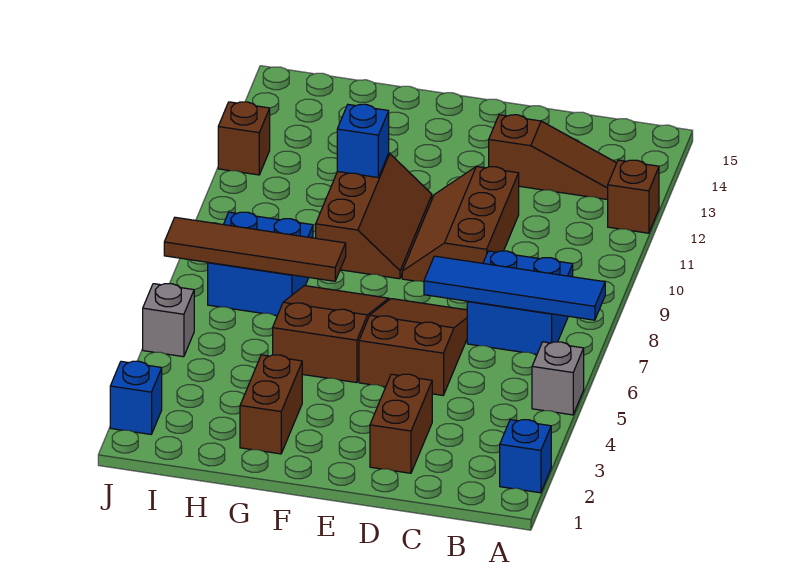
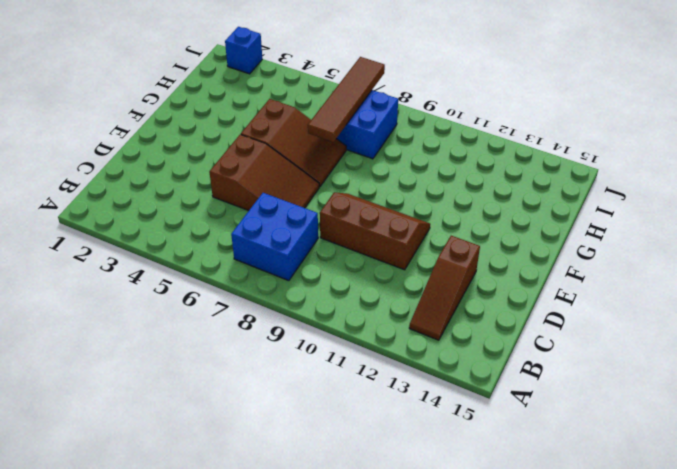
none -> blue brick A2 level 1
none -> grey brick A5 level 1
none -> brown brick A12 level 1

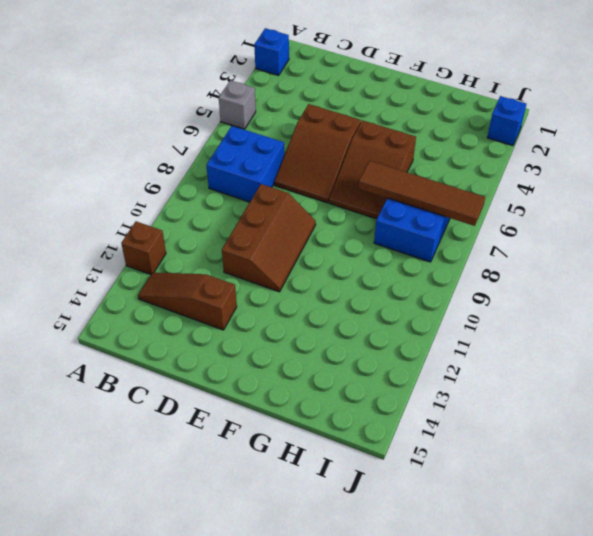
none -> brown brick D2:D3 level 1
none -> brown slope F9:G11 level 1 top G
none -> brown brick G2:G3 level 1

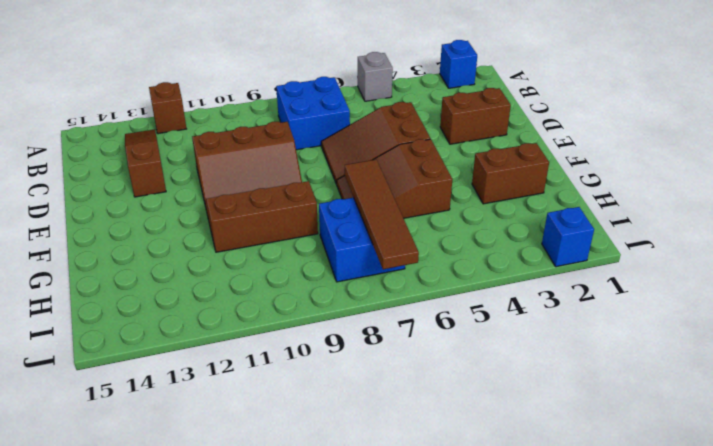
none -> grey brick J5 level 1
none -> brown brick J12 level 1
none -> blue tile A7:D7 level 2

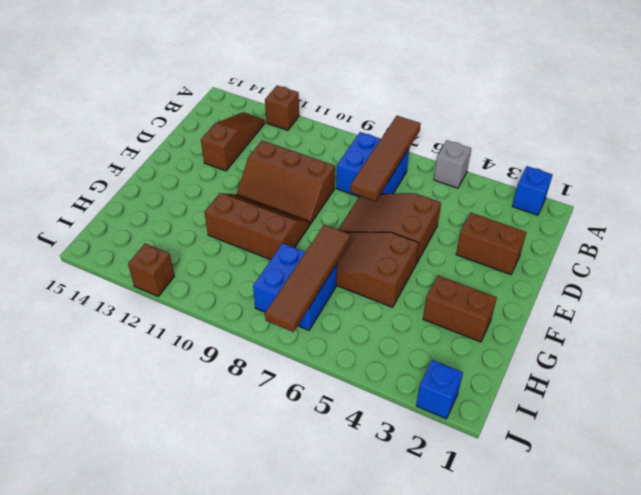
brown tile A7:D7 level 2 -> blue tile A7:D7 level 2
none -> grey brick J5 level 1
none -> blue brick G11 level 2

